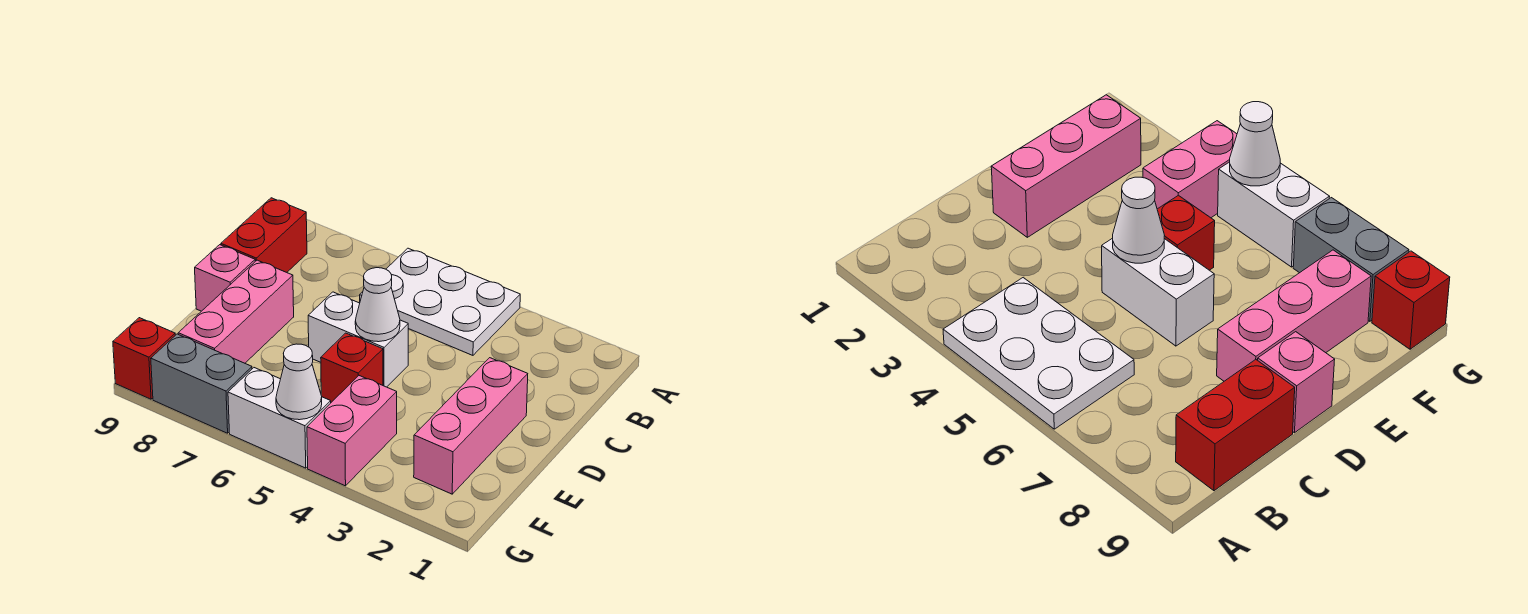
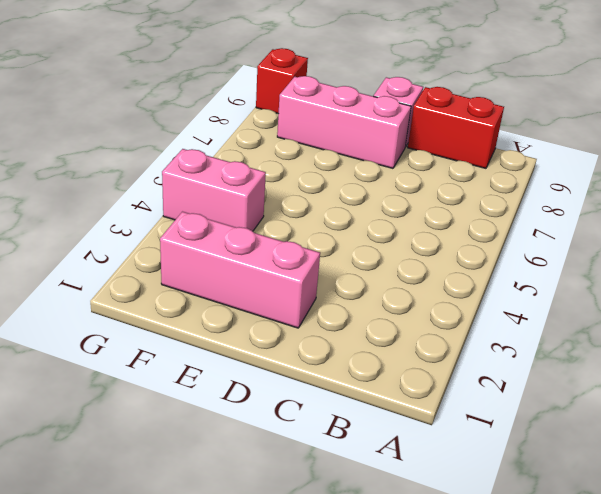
none -> white plate A4:B6 level 1
none -> white brick D5:D6 level 1
none -> red brick E5 level 1

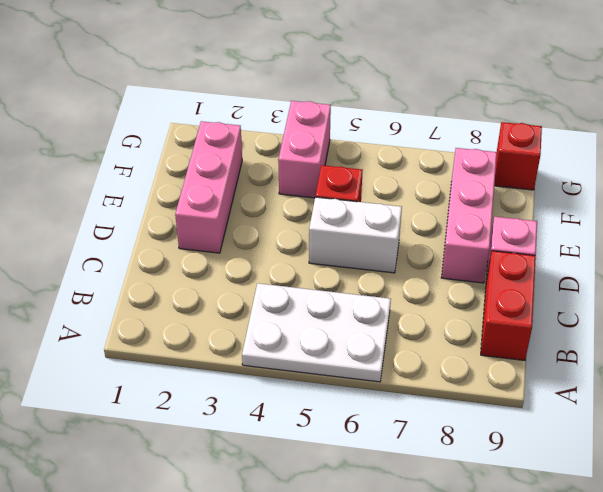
none -> white brick G5:G6 level 1
none -> grey brick G7:G8 level 1
none -> white cone D5 level 2

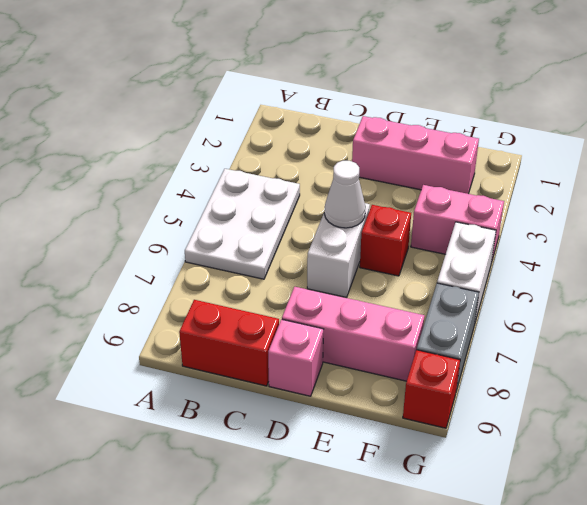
none -> white cone G5 level 2

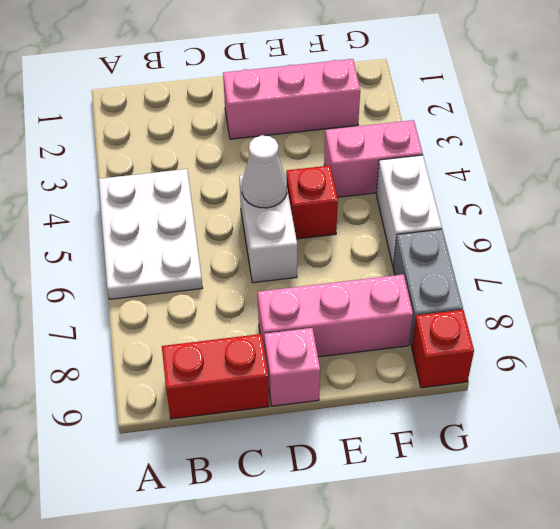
none -> white cone G5 level 2

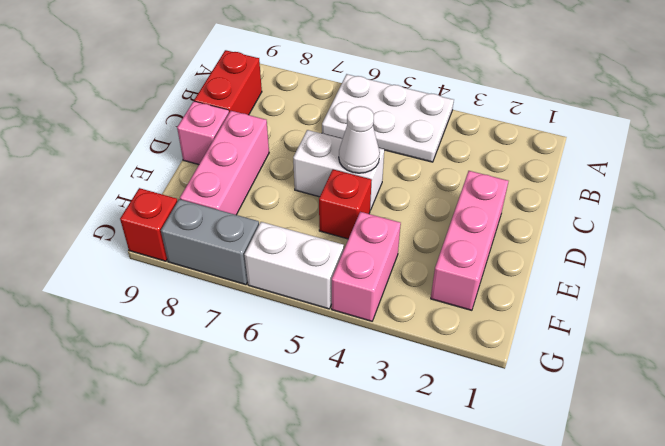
none -> white cone G5 level 2

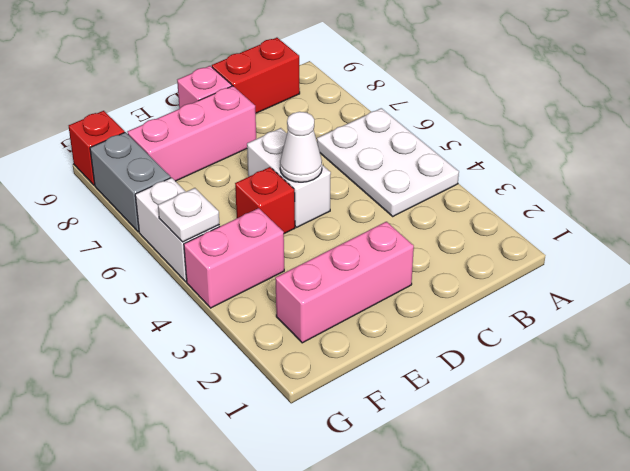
white plate G5 level 2 -> white cone G5 level 2

